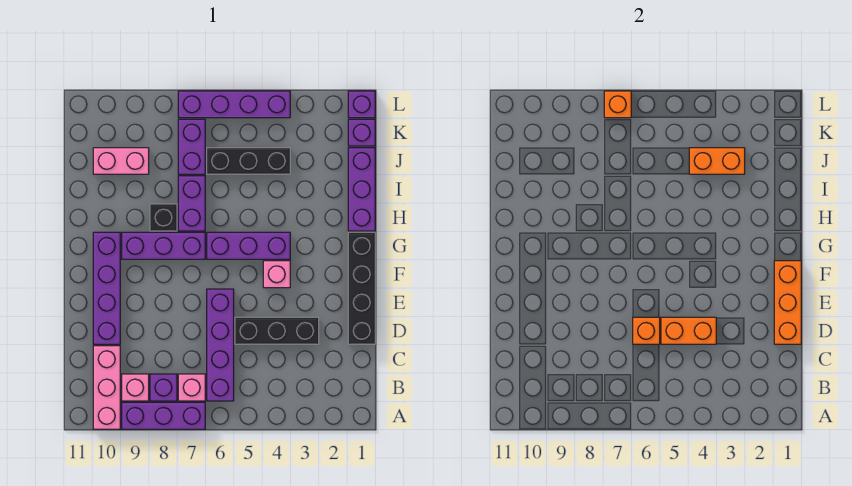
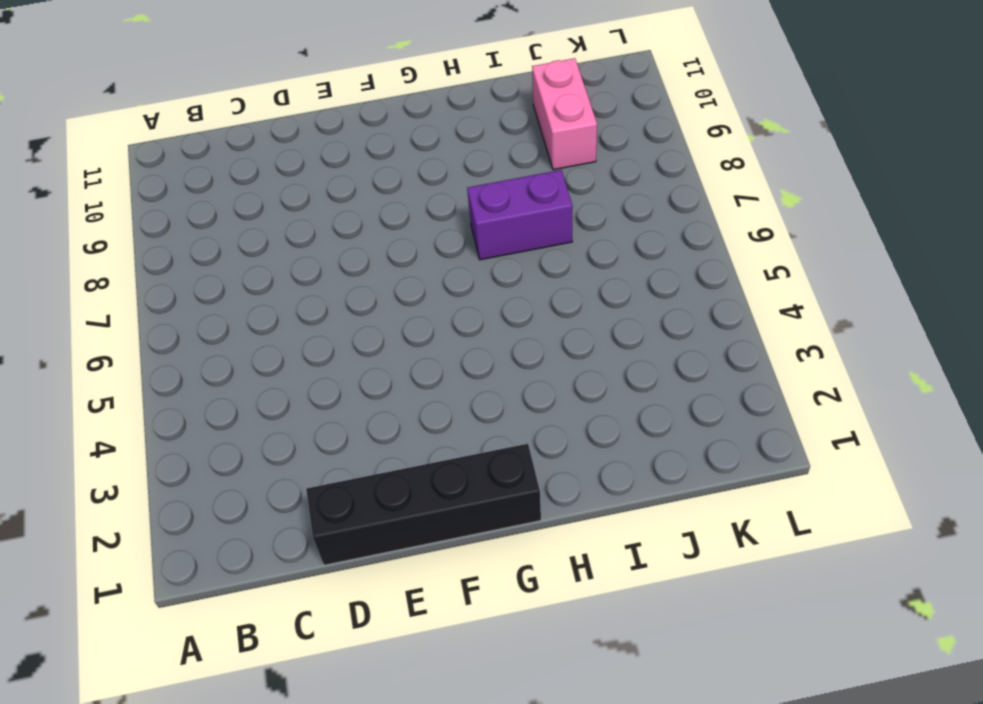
none -> purple brick A7:A9 level 1
none -> pink brick A10:C10 level 1
none -> purple brick B6:E6 level 1

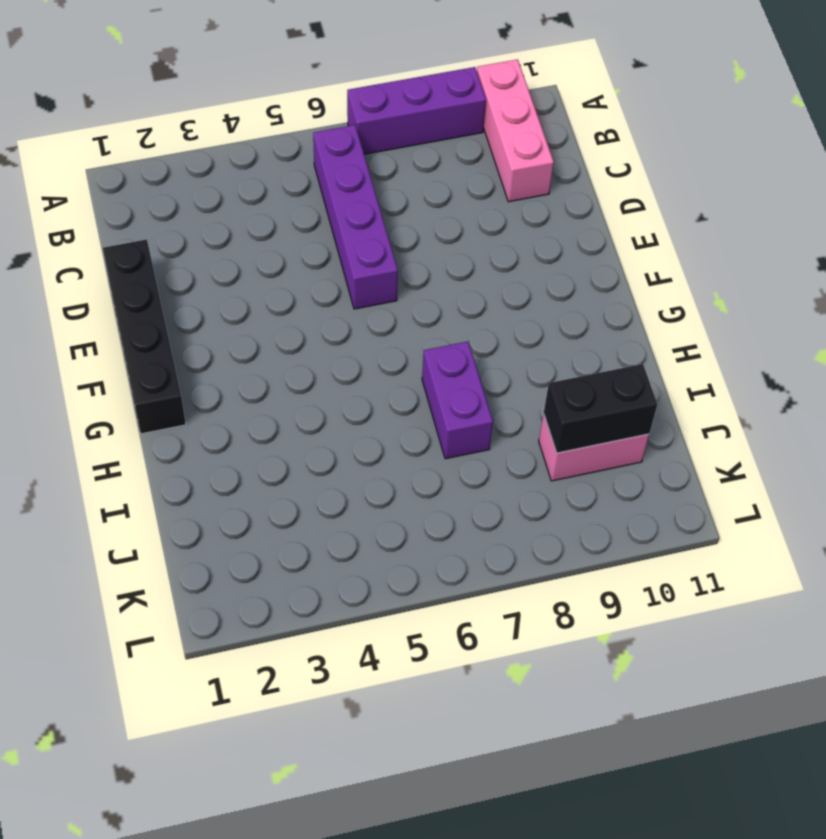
black brick J9:J10 level 2 -> none
none -> pink brick B7 level 1
none -> purple brick B8 level 1
none -> pink brick B9 level 1

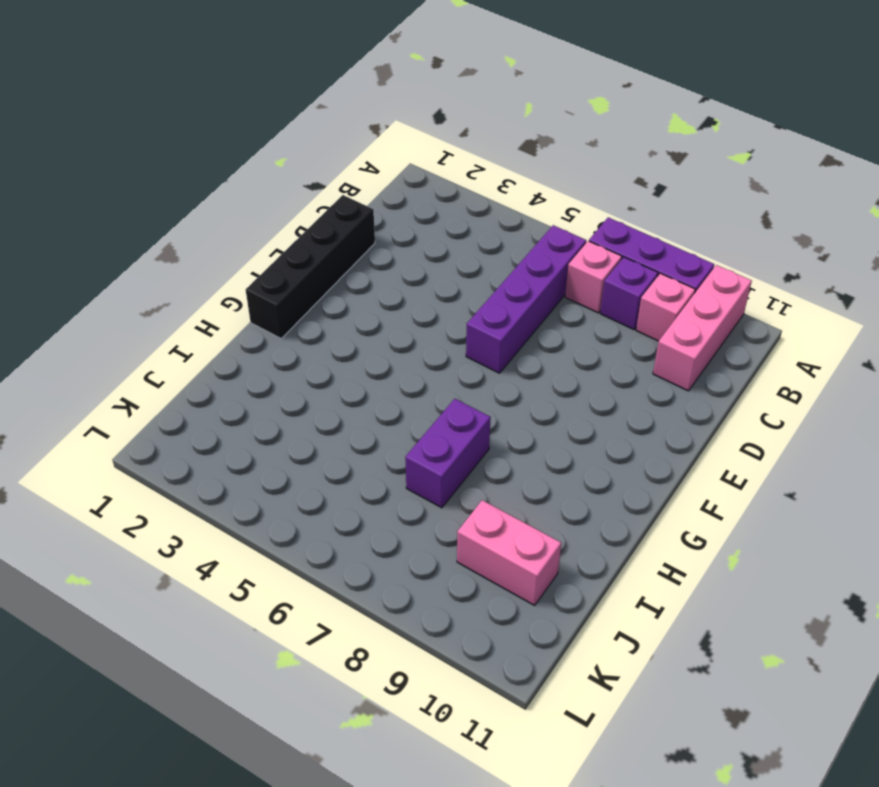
none -> black brick D3:D5 level 1
none -> purple brick D10:G10 level 1
none -> pink brick F4 level 1

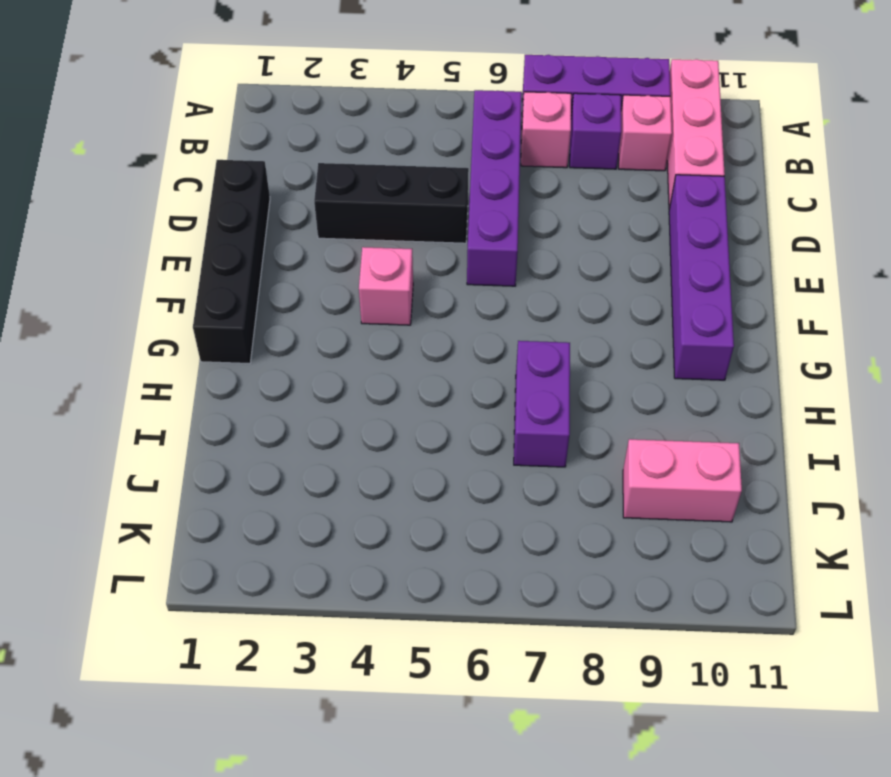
none -> purple brick G4:G6 level 1
none -> purple brick G7:G9 level 1
none -> purple brick H1:J1 level 1

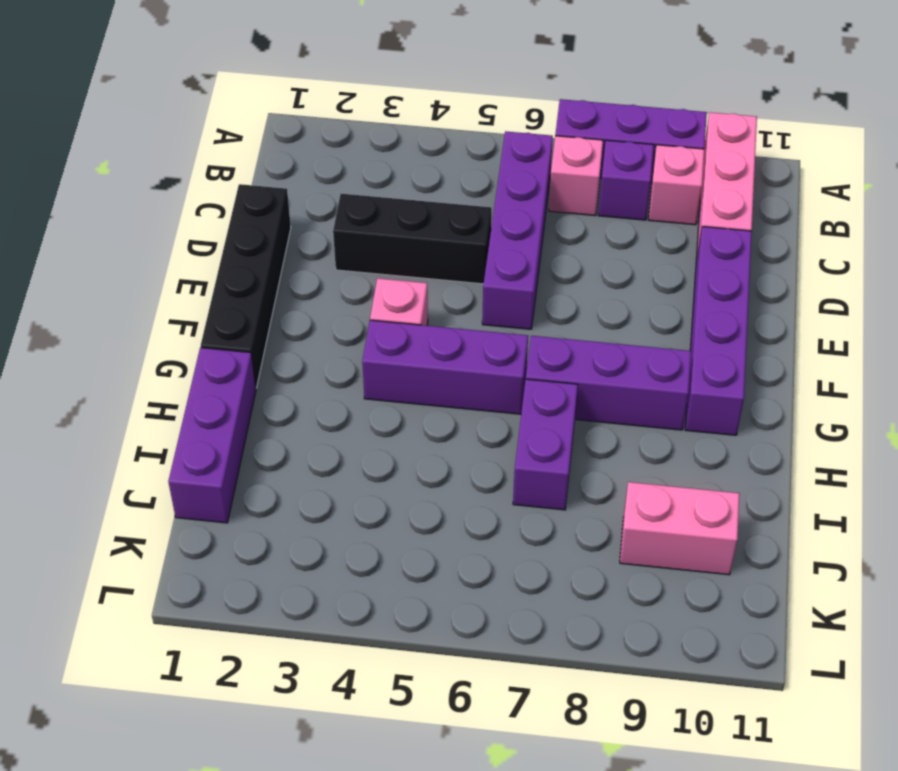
none -> black brick H8 level 1
none -> black brick J4:J6 level 1
none -> purple brick J7:K7 level 1

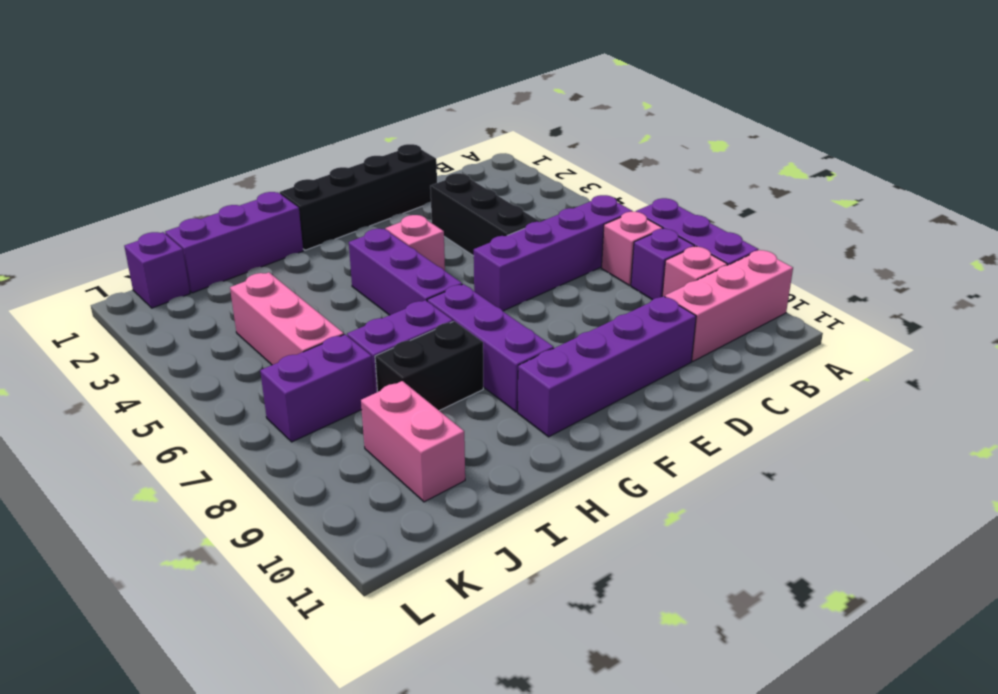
black brick H8:I8 level 1 -> black brick H8 level 1
pink brick J4:J6 level 1 -> black brick J4:J6 level 1
none -> purple brick L1 level 1
none -> purple brick L4:L7 level 1
none -> orange brick D1:F1 level 2

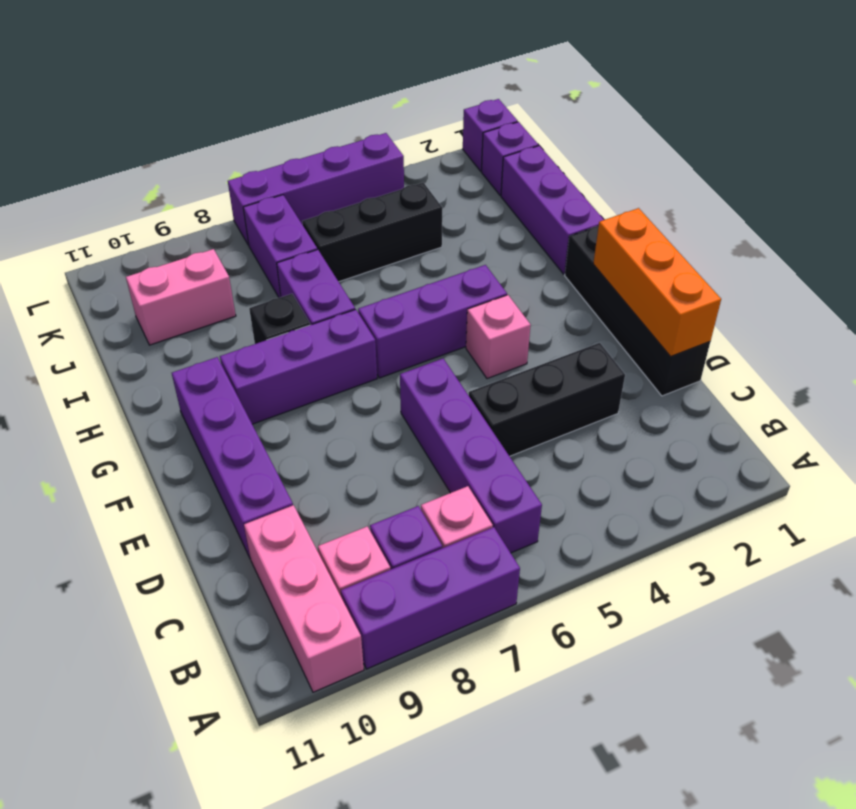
none -> orange brick D4:D5 level 2
none -> orange brick D6 level 2
none -> orange brick J3:J4 level 2

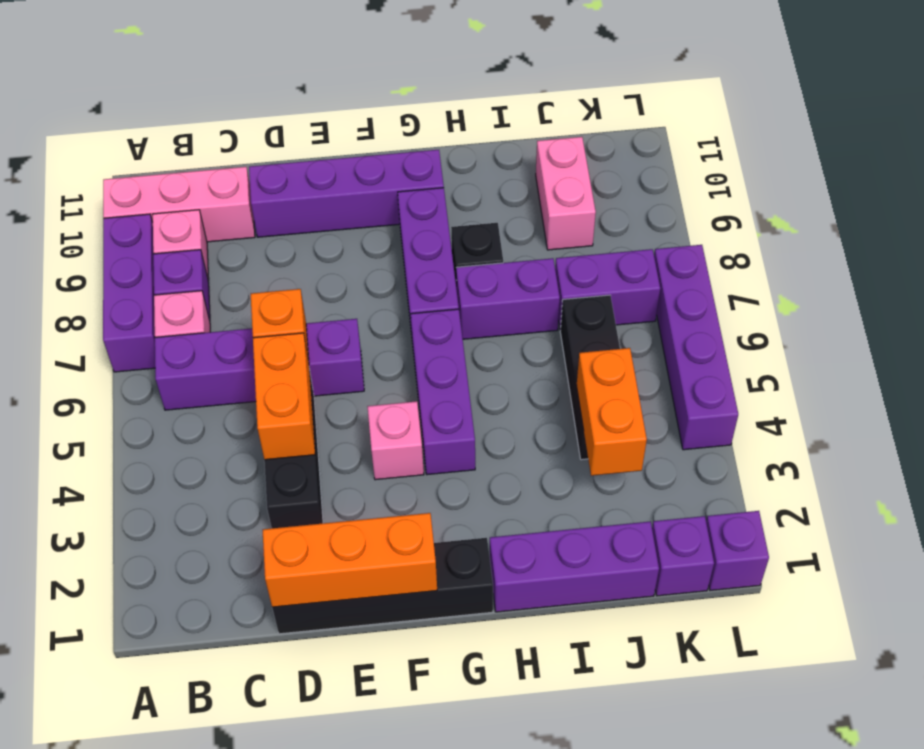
none -> orange brick L7 level 2

